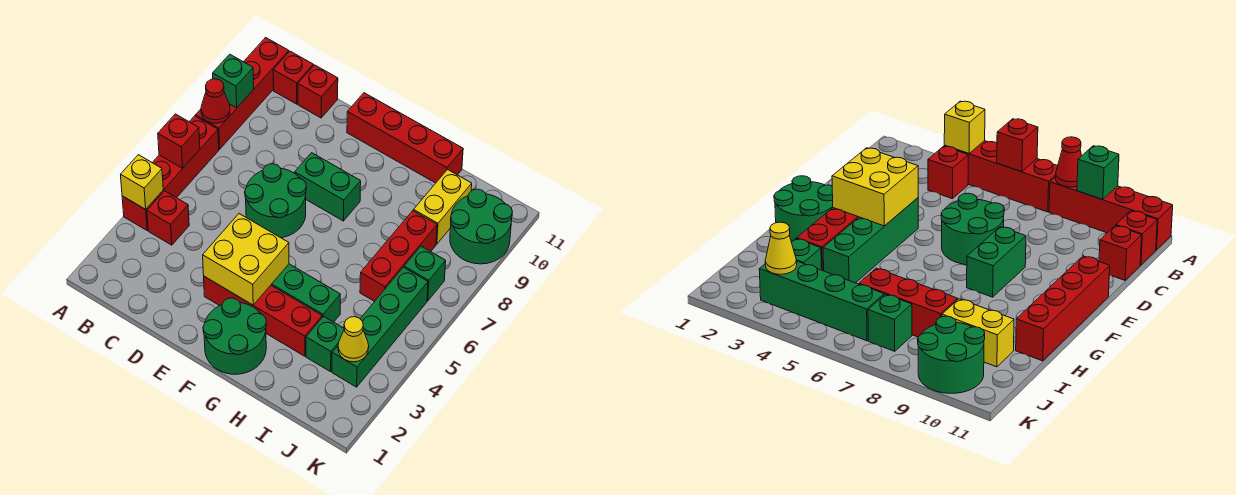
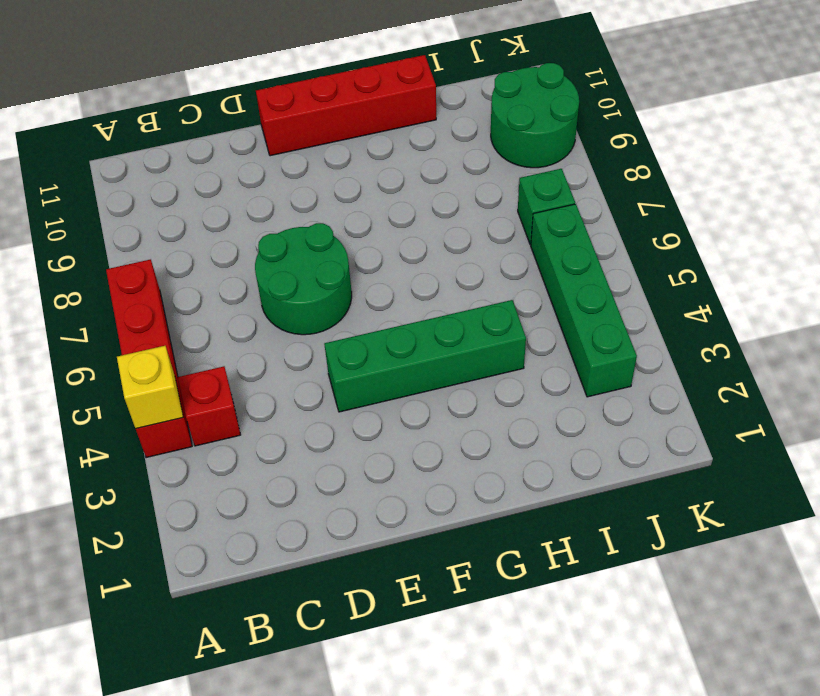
none -> red brick A8:A11 level 1
none -> red brick B11 level 1
none -> red brick C11 level 1

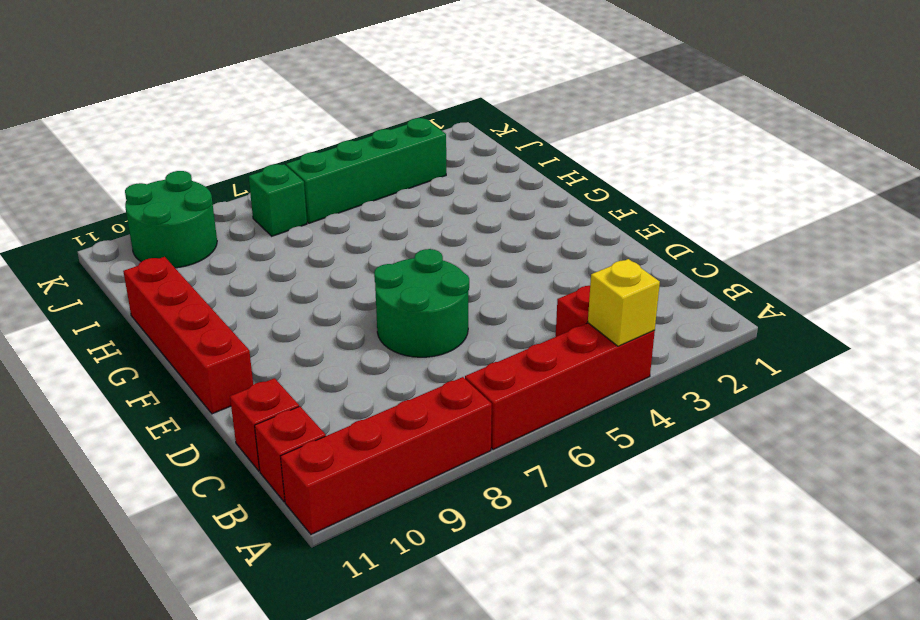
none -> red brick E3:H3 level 1
none -> green brick E4:H4 level 1
none -> green brick E8:F8 level 1

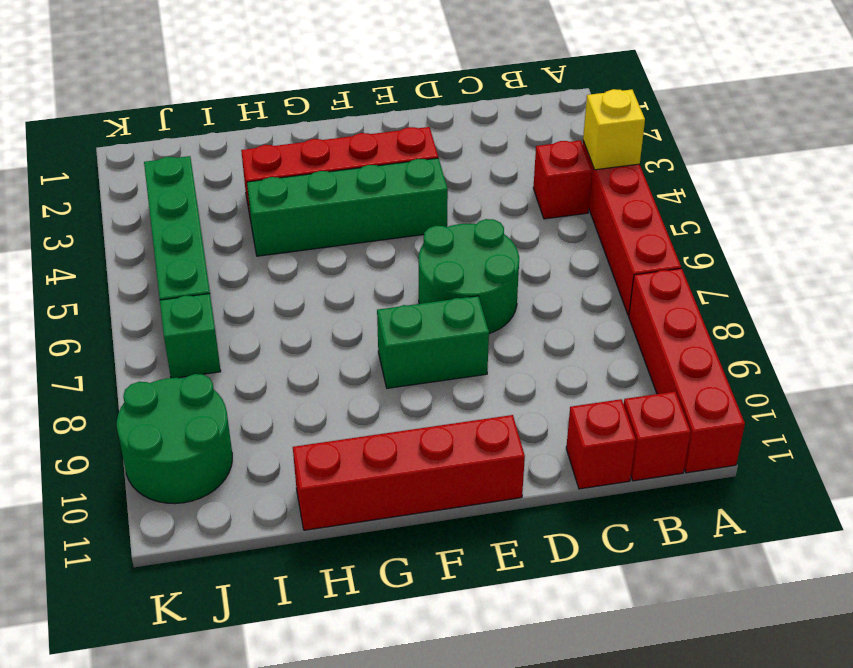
none -> green round brick F1:G2 level 1
none -> green brick I3 level 1
none -> red brick I6:I8 level 1

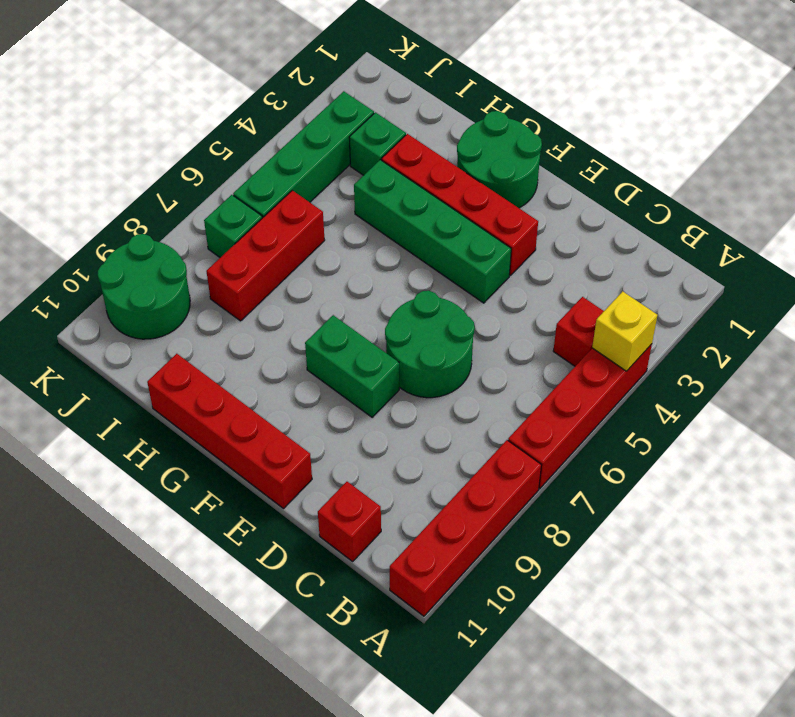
none -> red brick B11 level 1
none -> yellow brick I9:I10 level 1
none -> red brick A6 level 2

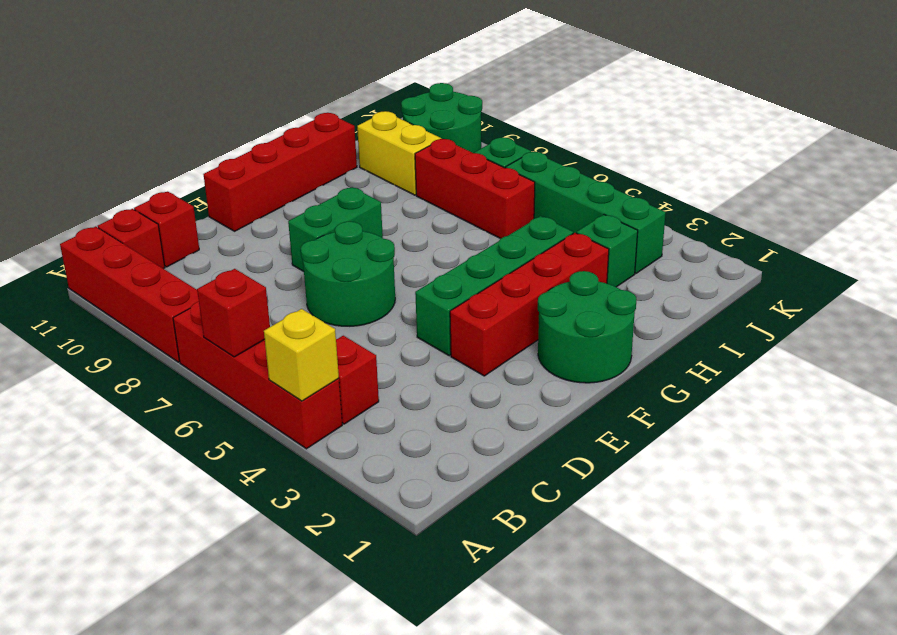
none -> red cone A8 level 2
none -> green brick A9 level 2
none -> yellow brick E3:F4 level 2

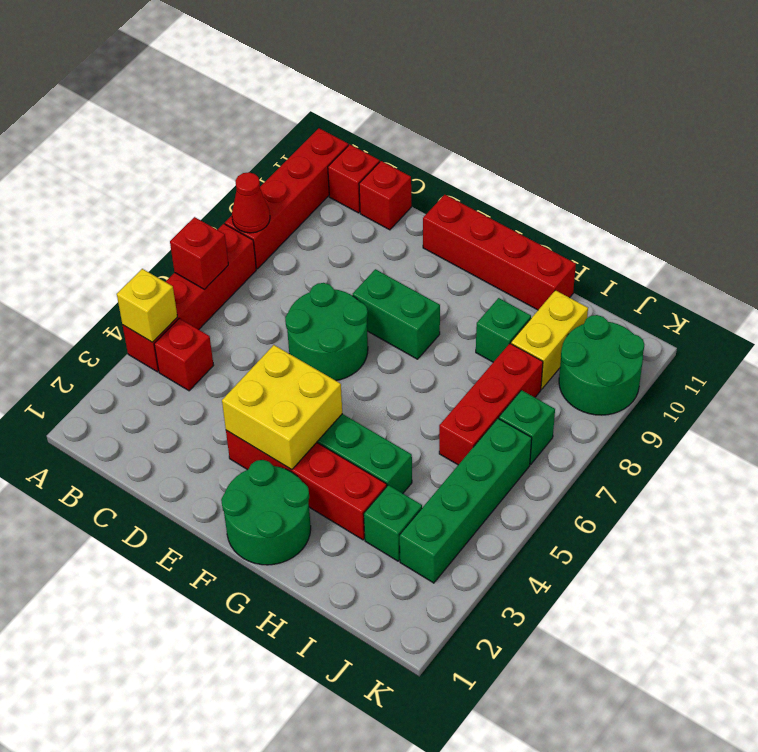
green brick H9 level 1 -> green brick A9 level 2
none -> yellow cone J3 level 2

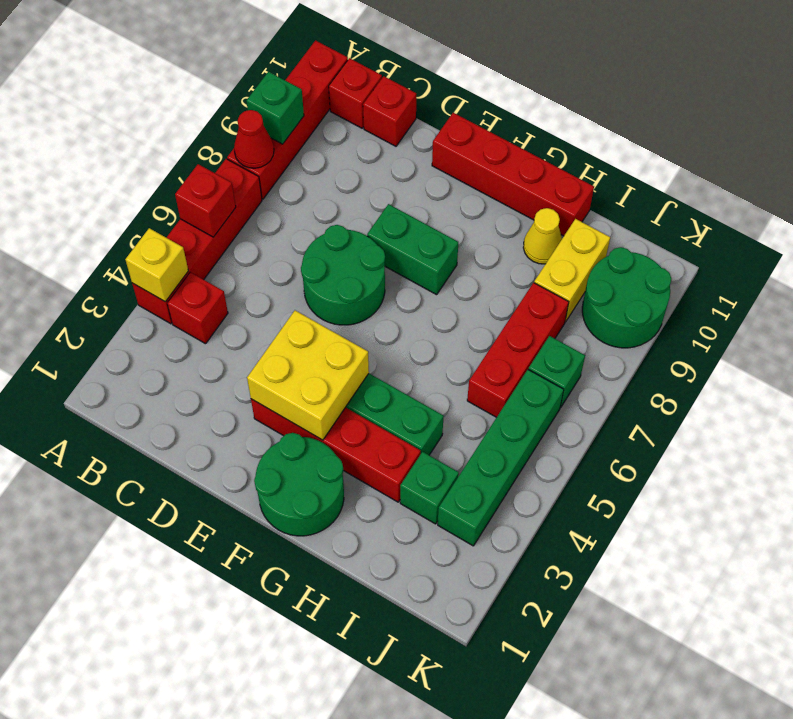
yellow cone H10 level 1 -> yellow cone J3 level 2

